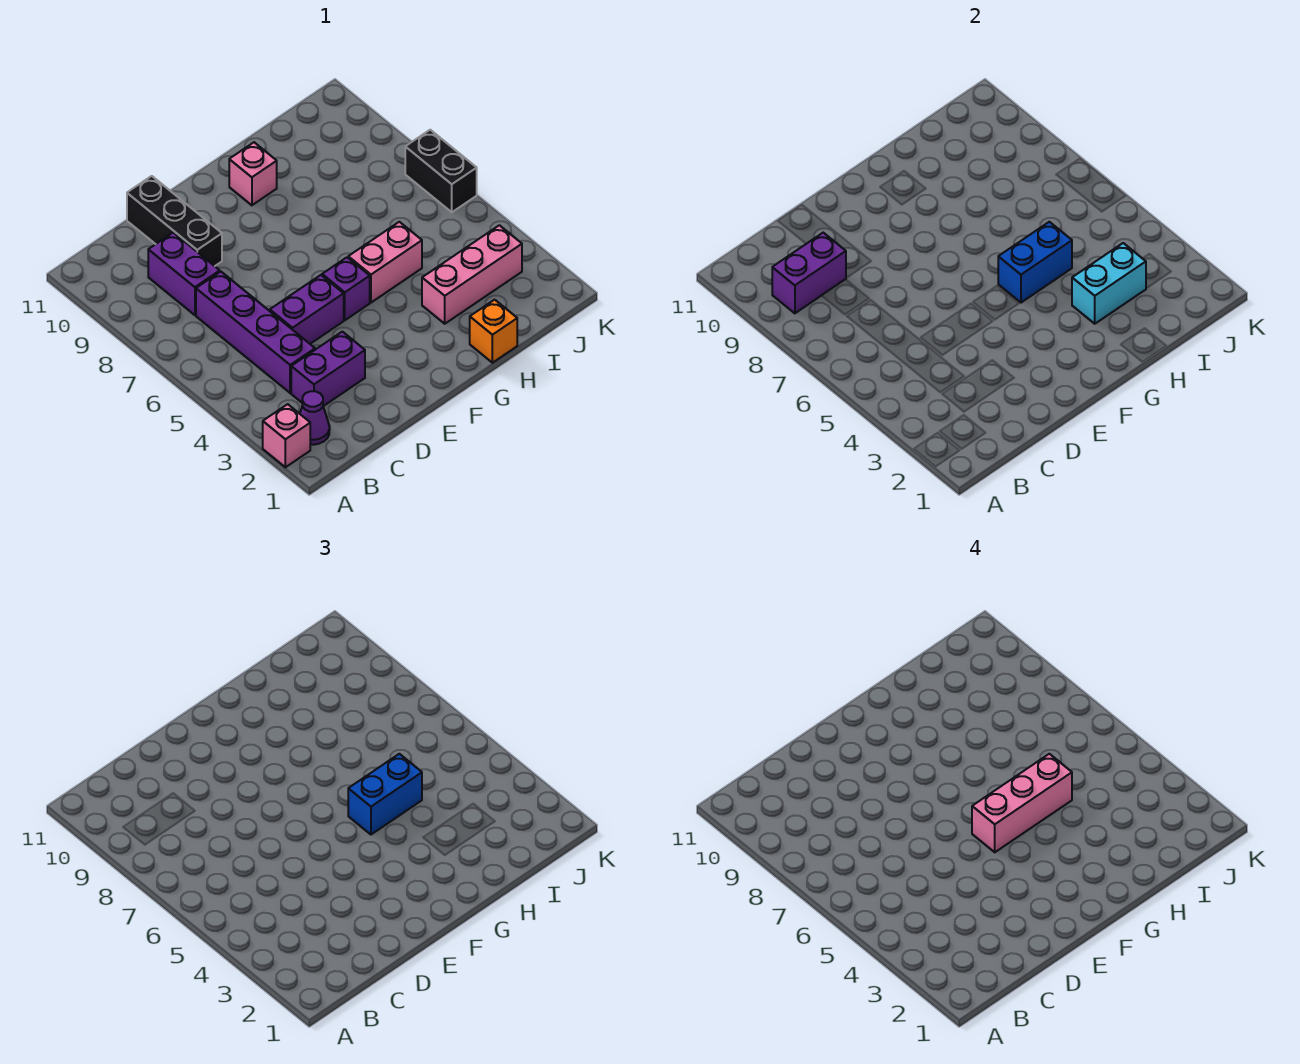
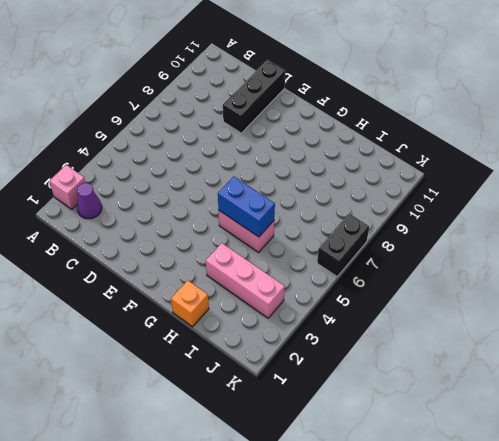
none -> purple brick C3:D3 level 1
none -> purple brick C4:C7 level 1
none -> purple brick C8:C9 level 1

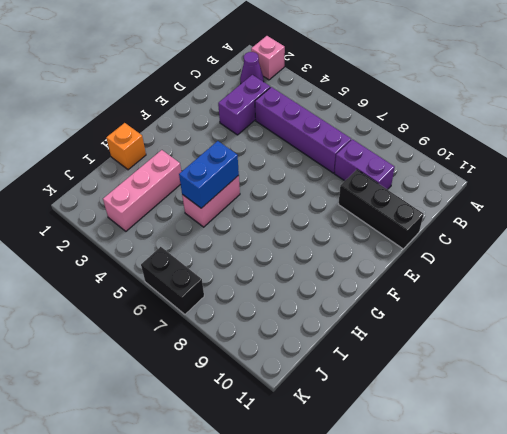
none -> purple brick D5:E5 level 1
none -> purple brick F5 level 1
none -> pink brick G10 level 1

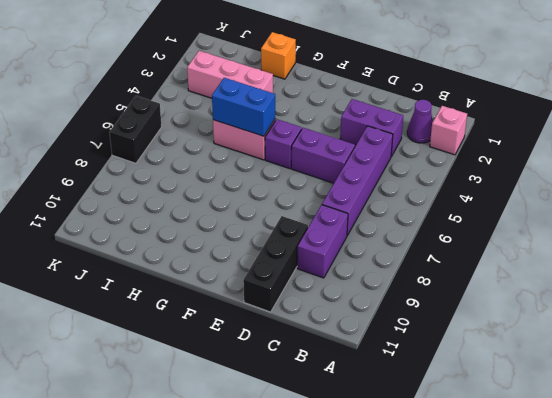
none -> pink brick G10 level 1
none -> purple brick B9:C9 level 2
none -> cyan brick H3:I3 level 2

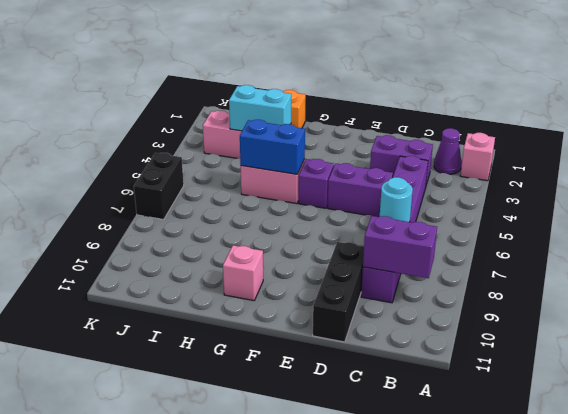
cyan round brick C7 level 2 -> none
none -> blue brick G5:H5 level 3
none -> pink brick F5:H5 level 4

